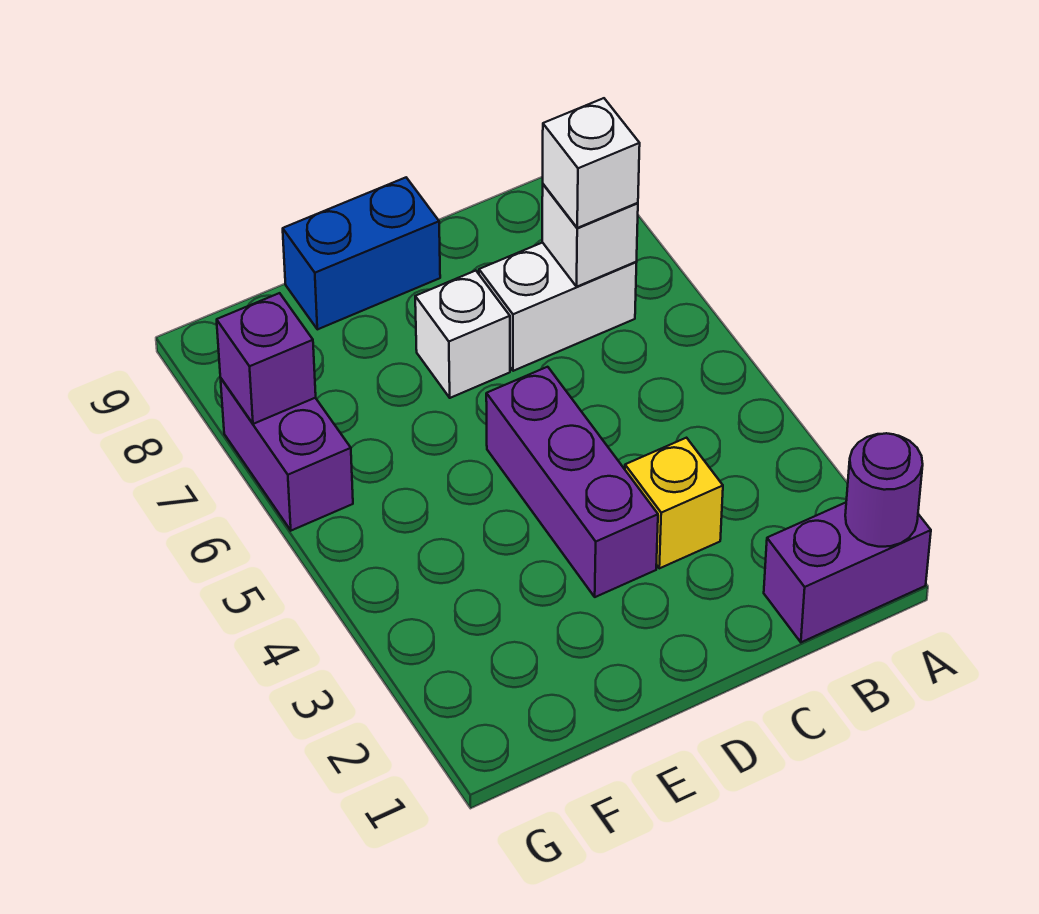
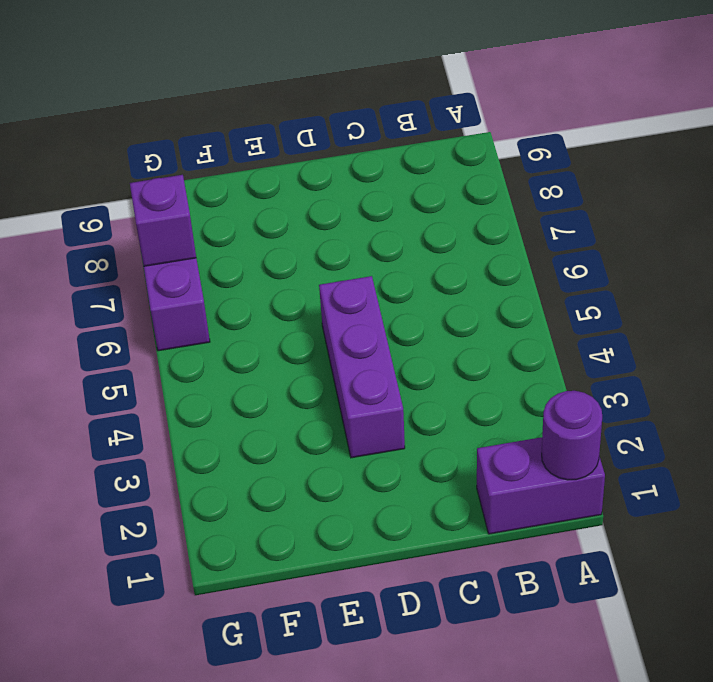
none -> white brick B7:C7 level 1
none -> yellow brick C3 level 1

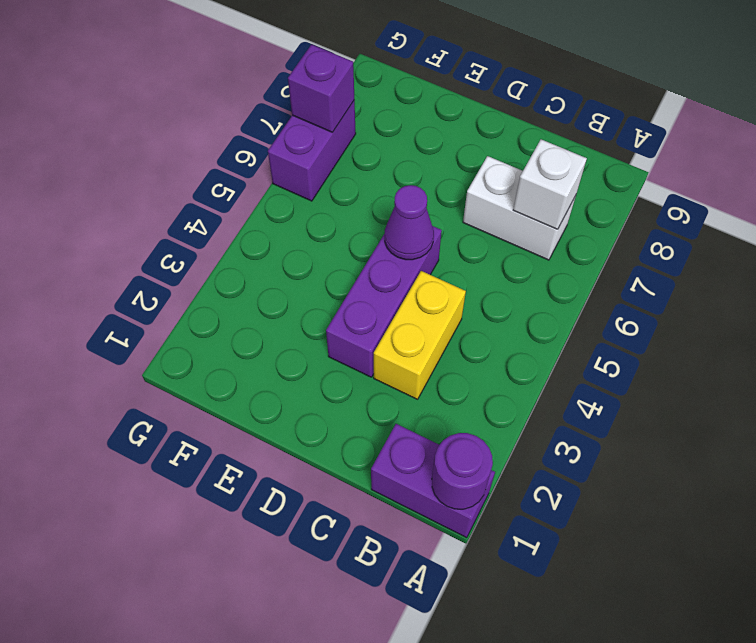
yellow brick C3:C4 level 1 -> yellow brick C3 level 1
purple cone D5 level 2 -> none
none -> white brick D7 level 1
none -> blue brick D9:E9 level 1

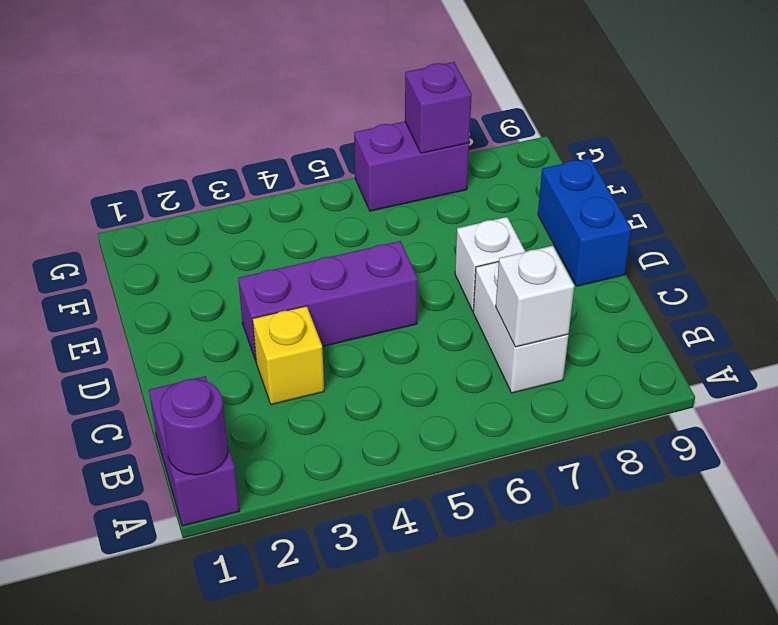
none -> white brick B7 level 3

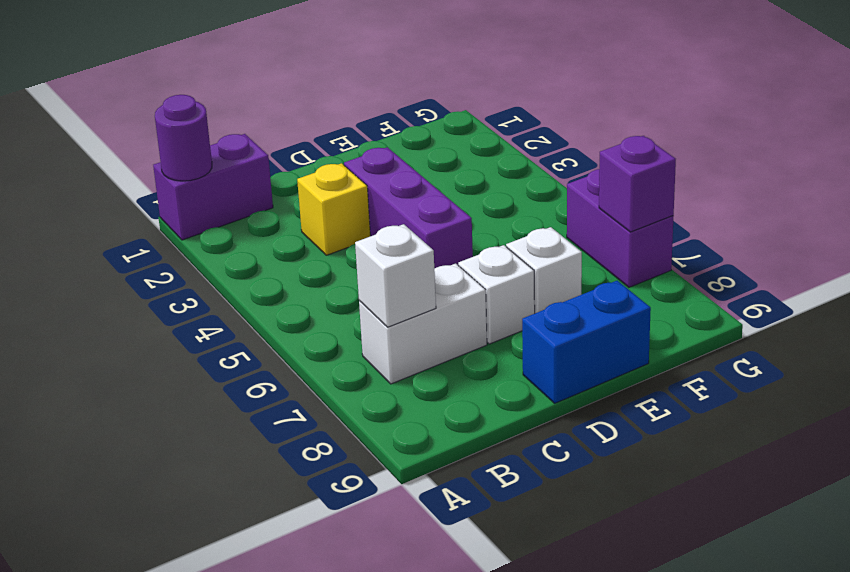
white brick E7 level 1 -> white brick B7 level 3

